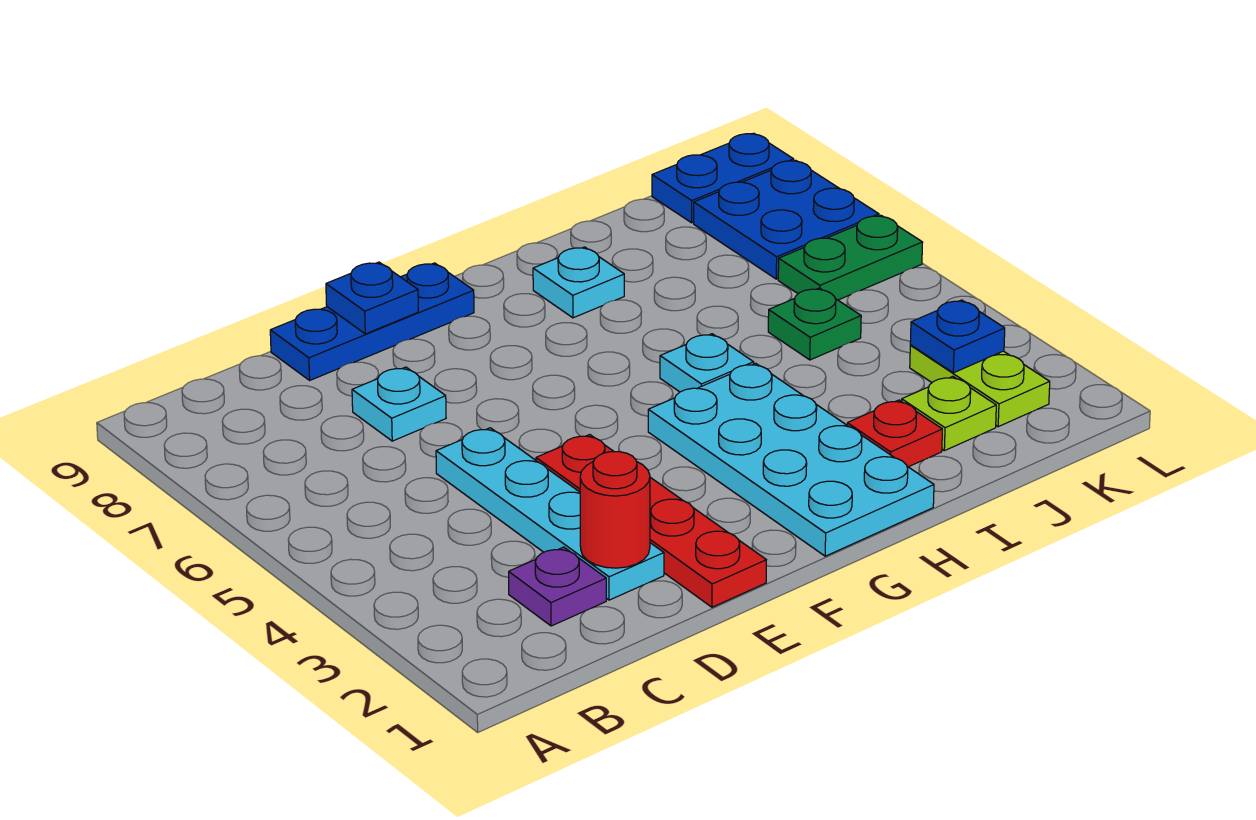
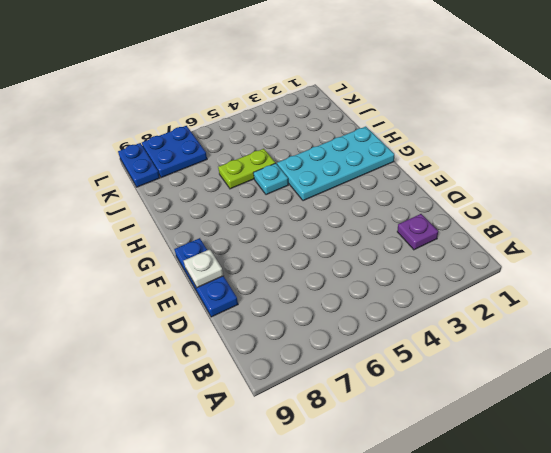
white plate E9 level 2 -> blue plate E9 level 2
lime plate I5:I6 level 1 -> lime plate K2:K3 level 1
none -> cyan plate D2:D5 level 1
none -> cyan plate D7 level 1
none -> red plate E1:E4 level 1

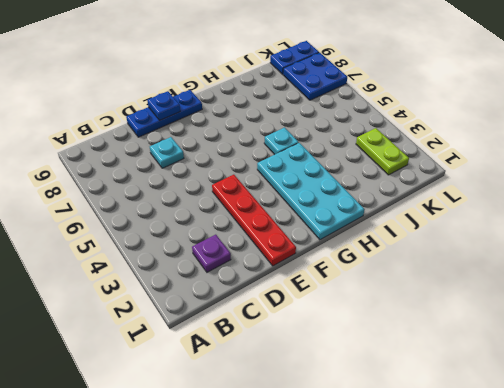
none -> cyan plate D2:D5 level 1
none -> cyan plate H8 level 1
none -> red plate I2 level 1

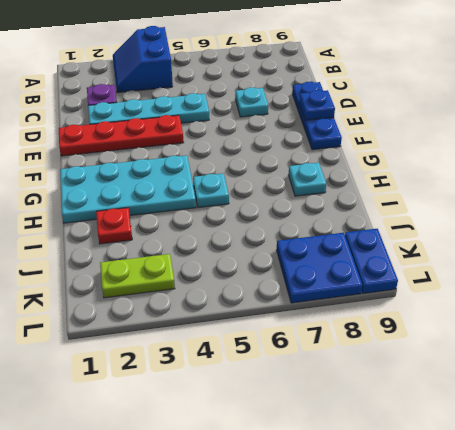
blue slope A3:B4 level 1 top 4 -> none
none -> lime plate J2 level 1
none -> green plate J5 level 1
none -> green plate K6:L6 level 1

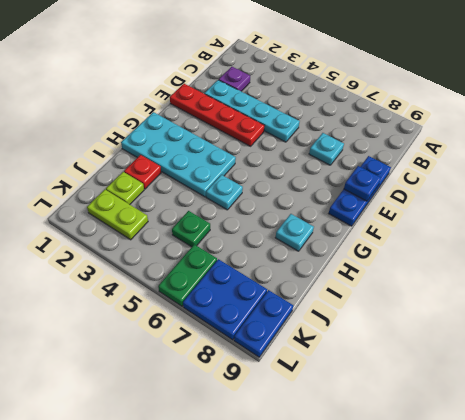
none -> red round brick D2 level 2
none -> blue plate K3 level 2

